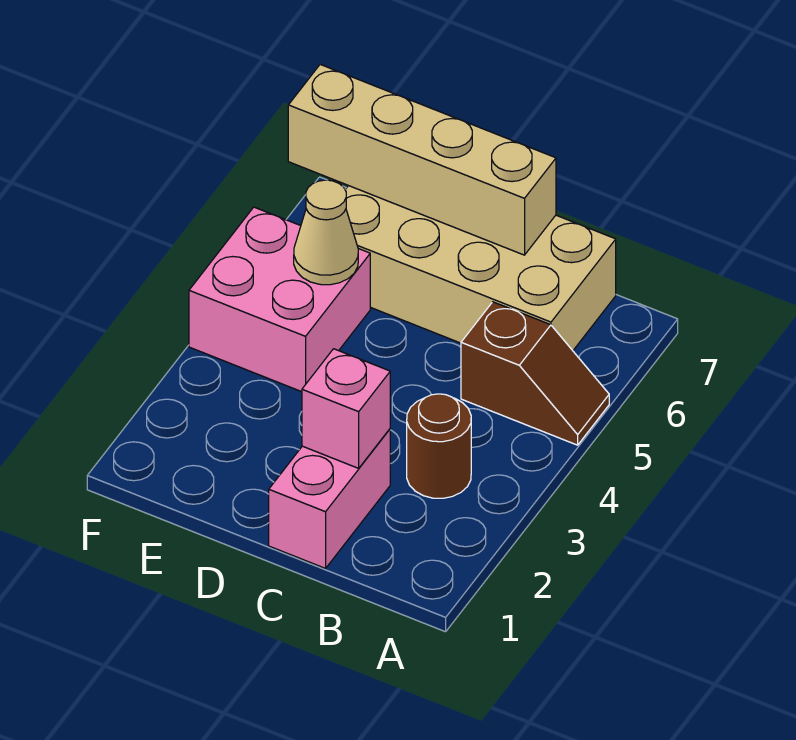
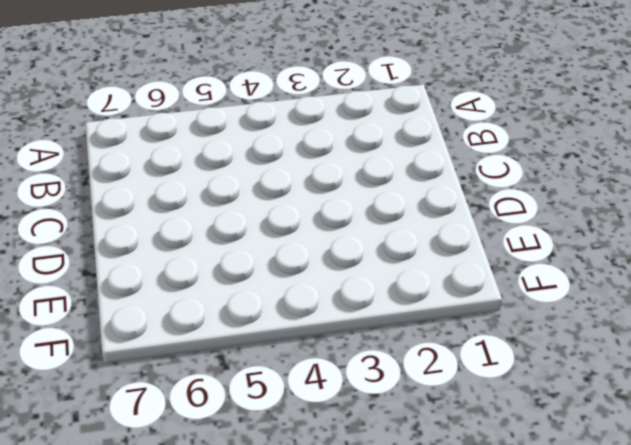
none -> brown slope A5:B5 level 1 top B
none -> brown round brick B3 level 1

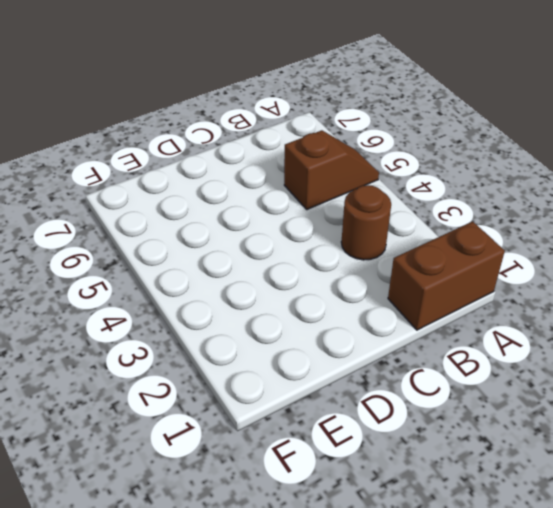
brown brick A1:B1 level 1 -> none
none -> tan brick B6:E7 level 1
none -> pink brick C1:C2 level 1

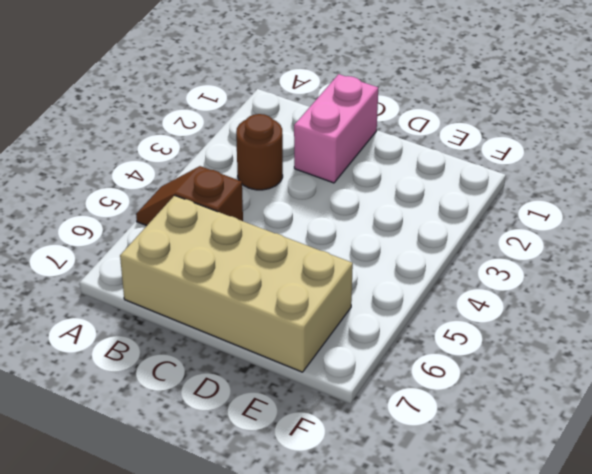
none -> pink brick E4:F5 level 1
none -> pink brick C2 level 2

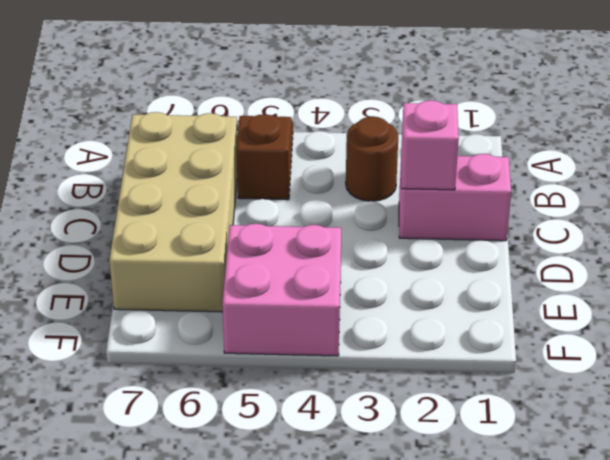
none -> tan brick C7:F7 level 2
none -> tan cone E5 level 2

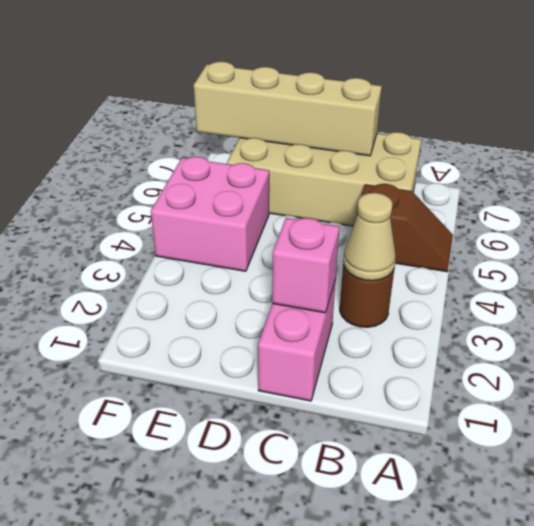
tan cone B3 level 2 -> tan cone E5 level 2

